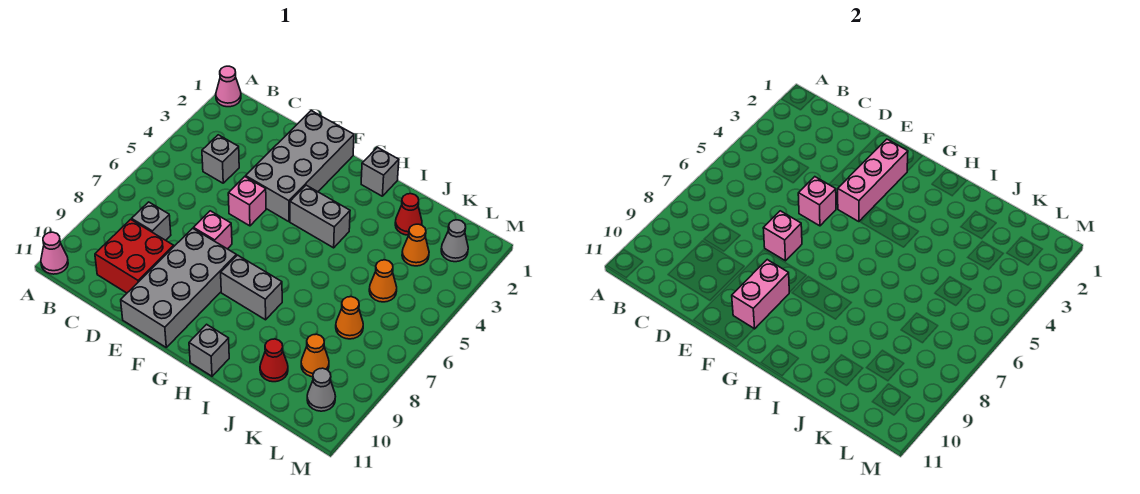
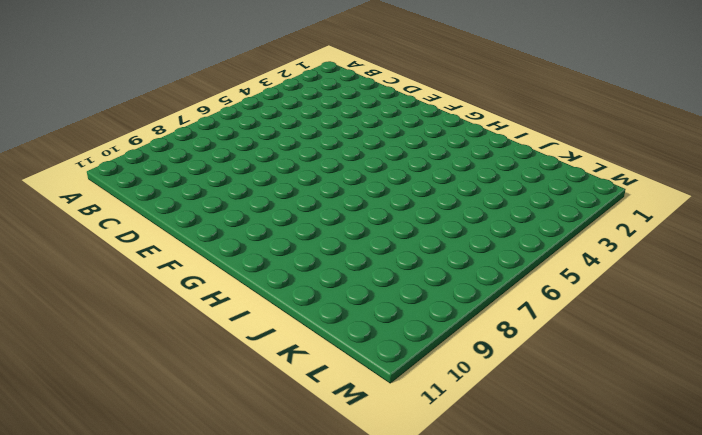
none -> pink cone A1 level 1
none -> pink cone A11 level 1
none -> grey brick C4 level 1

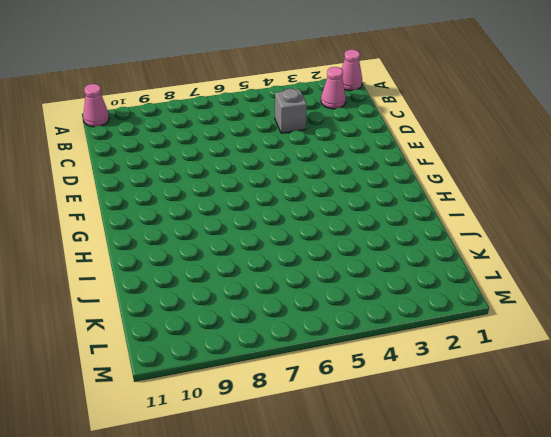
pink cone B2 level 1 -> none
none -> grey brick C8 level 1
none -> red brick C9:D10 level 1
none -> grey brick E1:F4 level 1

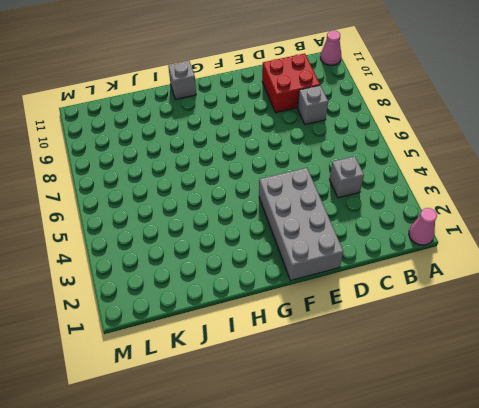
none -> pink brick E5 level 1
none -> pink brick E7 level 1
none -> grey brick E8:F11 level 1

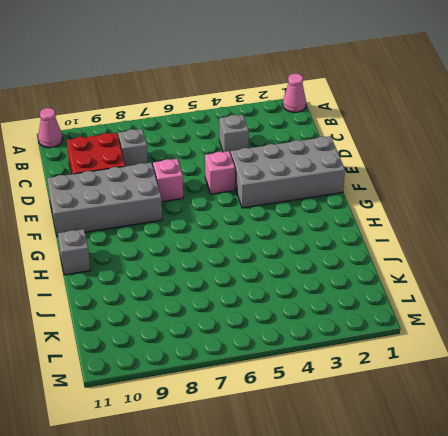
none -> grey brick G4:H4 level 1
none -> grey brick G8:H8 level 1
none -> grey brick H1 level 1

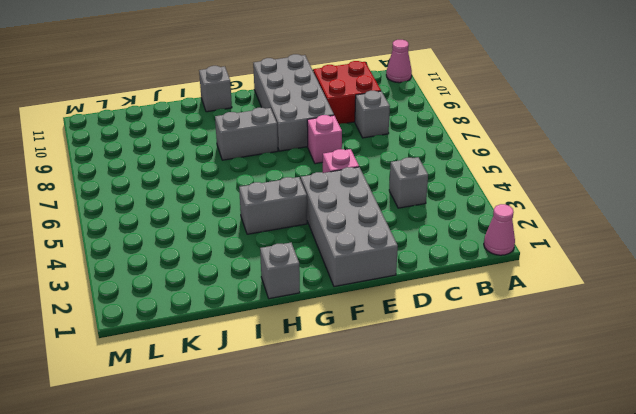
none -> red cone J2 level 1
none -> red cone J10 level 1
none -> orange cone K3 level 1

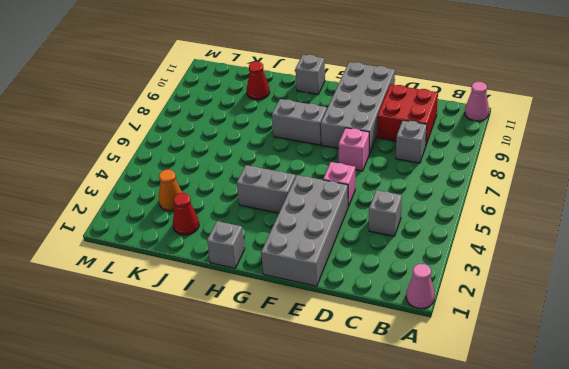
none -> orange cone K5 level 1
none -> orange cone K7 level 1
none -> orange cone K9 level 1

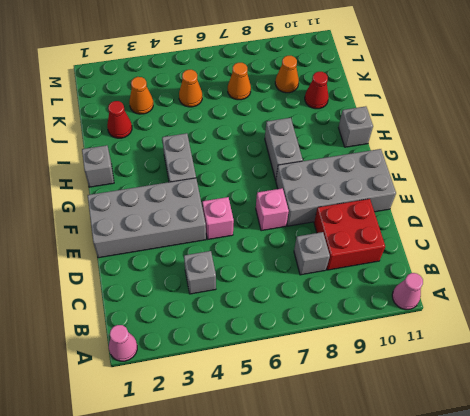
none -> grey cone L2 level 1
none -> grey cone L10 level 1
none -> pink brick E5 level 2

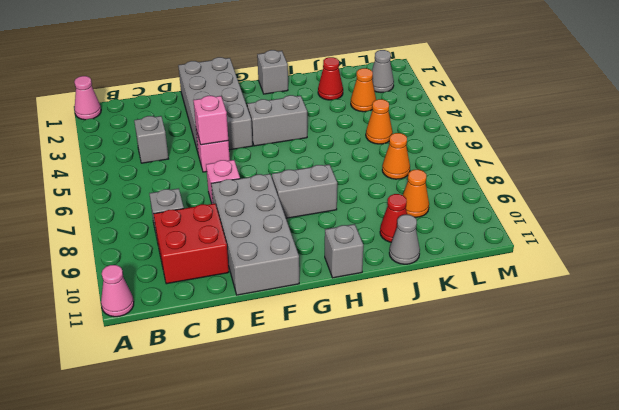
grey cone J11 level 1 -> grey cone L10 level 1
none -> pink brick E7 level 2
none -> pink brick F2:F4 level 2
none -> pink brick F9:F10 level 2

